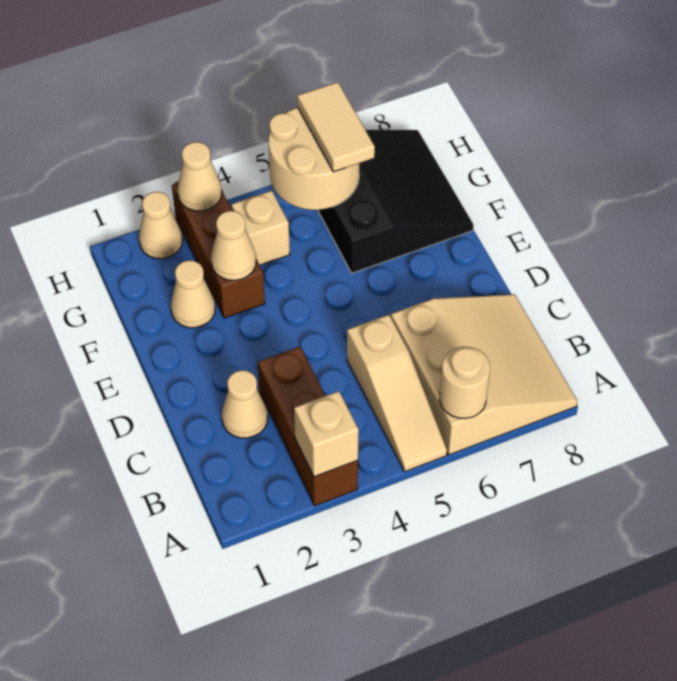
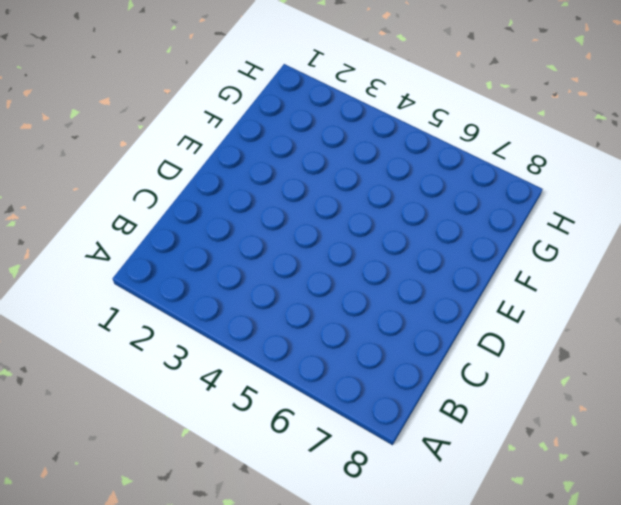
none -> brown brick A3:C3 level 1
none -> tan slope A5:C5 level 1 top C
none -> tan slope A6:C8 level 1 top 6

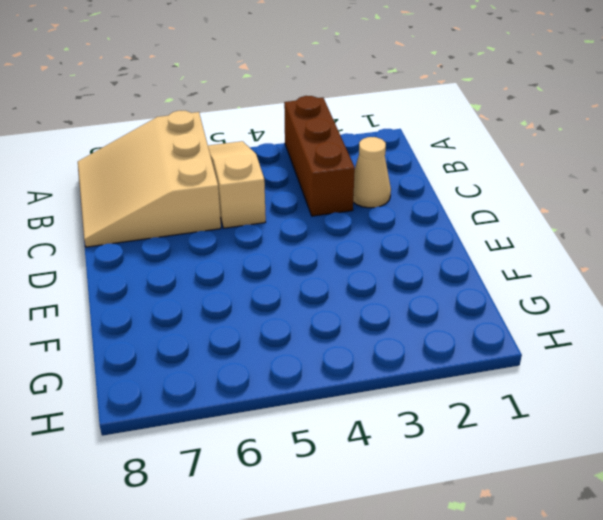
none -> tan cone F2 level 1
none -> brown brick F3:H3 level 1
none -> black slope F6:H8 level 1 top 6

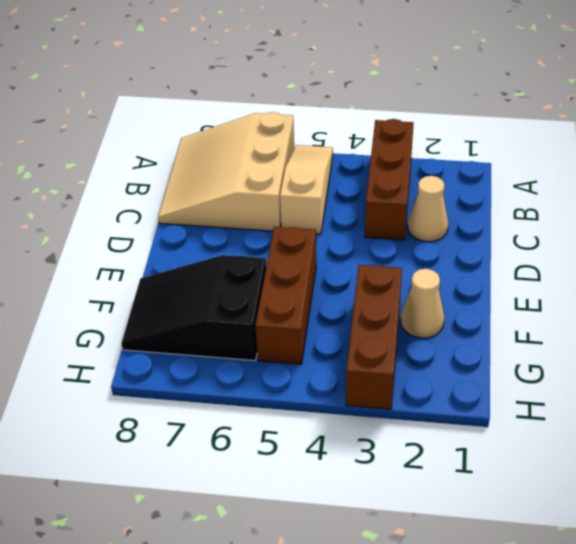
brown brick E5:G5 level 1 -> none
black slope F6:G8 level 1 top 6 -> black slope F6:H8 level 1 top 6
none -> tan brick G4 level 1
none -> tan cone H2 level 1
none -> tan brick A3 level 2

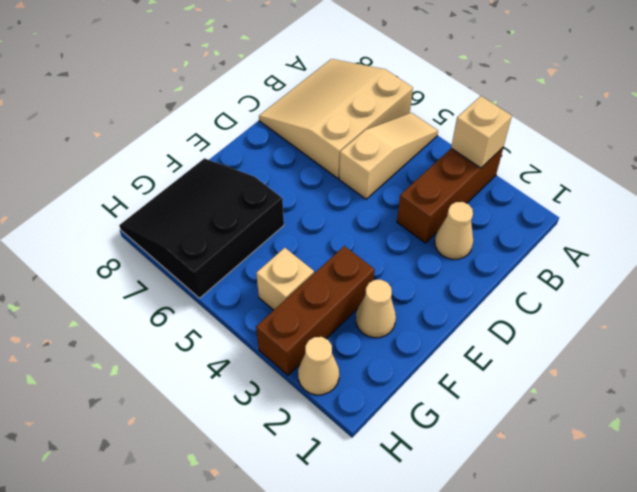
none -> tan round brick A6 level 2
none -> tan cone F3 level 2
none -> tan round brick G5:H6 level 2

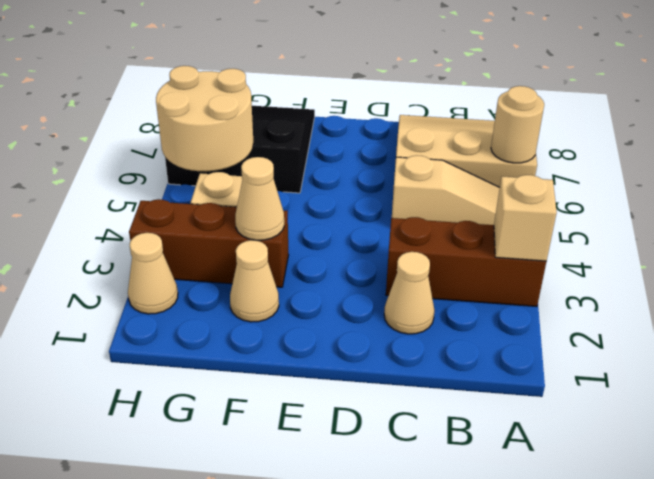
none -> tan cone H3 level 2
none -> tan tile G6:H6 level 3

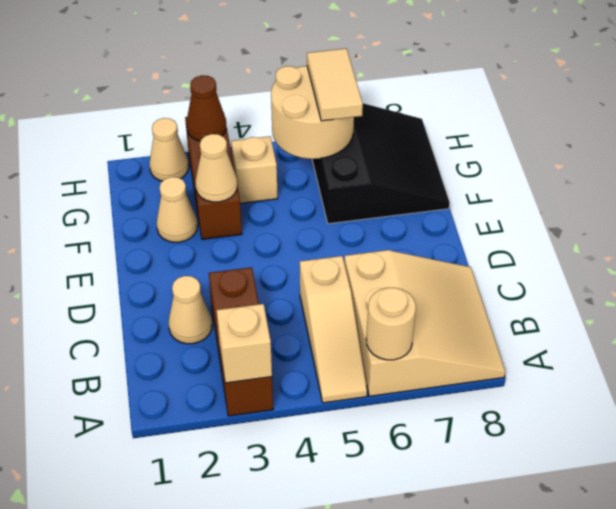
brown cone H3 level 2 -> tan cone H3 level 2

